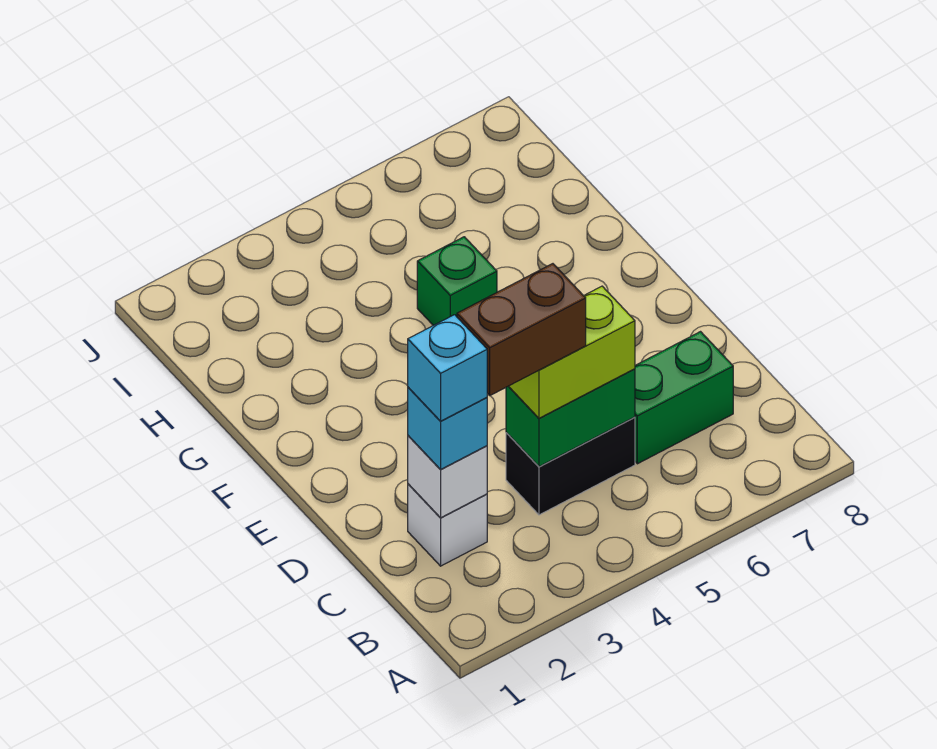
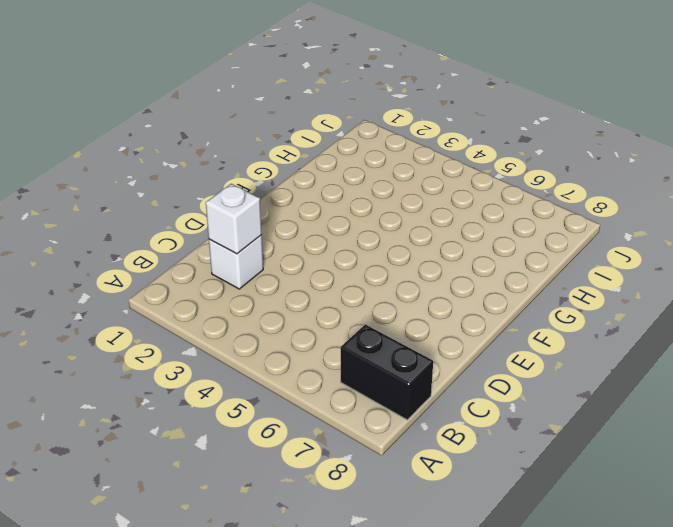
black brick B7:B8 level 1 -> black brick C4:C5 level 1
none -> green brick C6:C7 level 1
none -> green brick G5 level 1

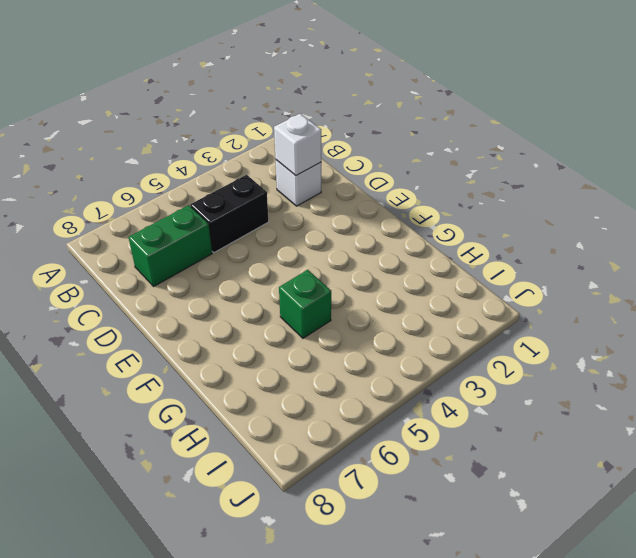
none -> green brick C4:C5 level 2
none -> cyan brick C2 level 3

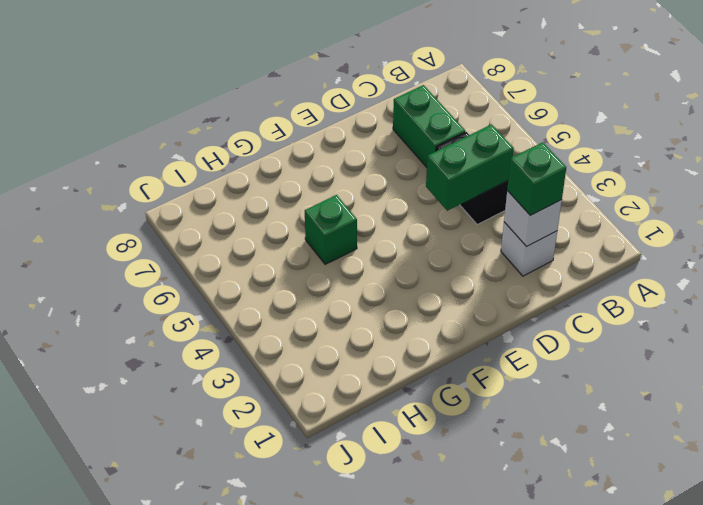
green brick C2 level 3 -> cyan brick C2 level 3
green brick C4:D4 level 2 -> green brick C4:C5 level 2
none -> lime brick C4:C5 level 3
none -> cyan brick C2 level 4

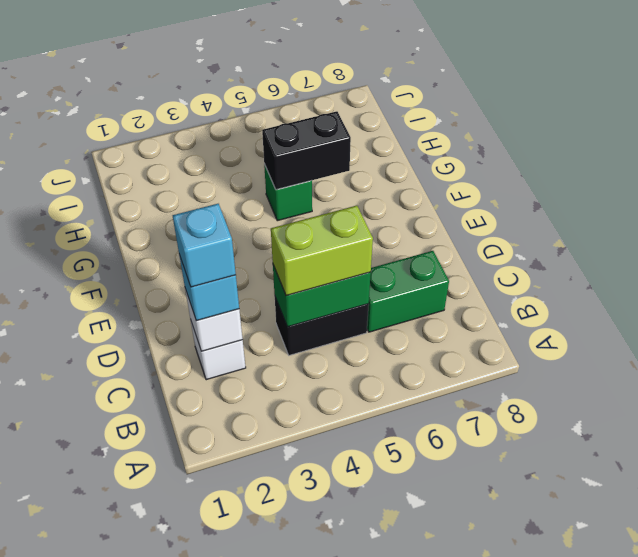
black brick G5:G6 level 2 -> none
none -> brown brick C3:C4 level 4

